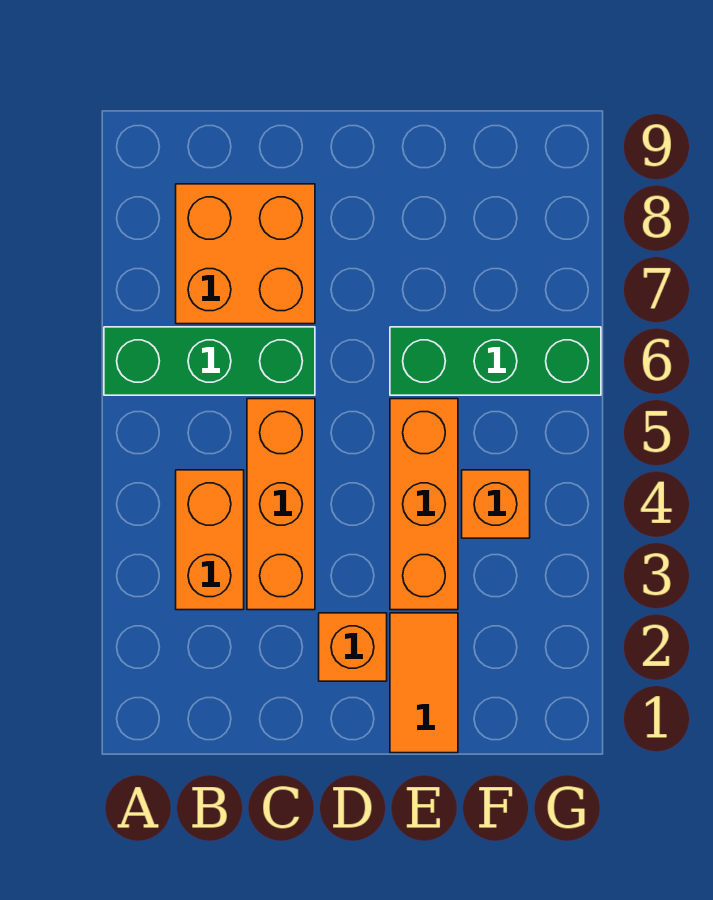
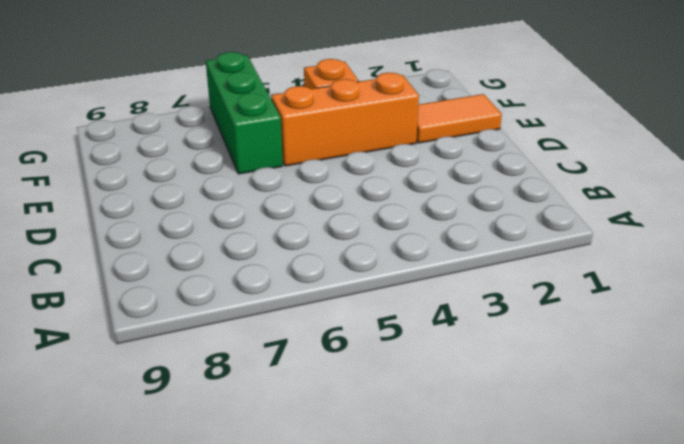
none -> green brick A6:C6 level 1
none -> orange brick B3:B4 level 1

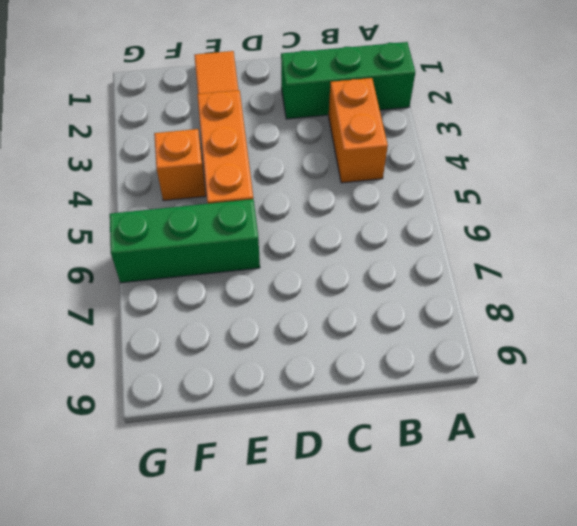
green brick A2:C2 level 1 -> green brick A6:C6 level 1
none -> orange brick B7:C8 level 1
none -> orange brick C3:C5 level 1

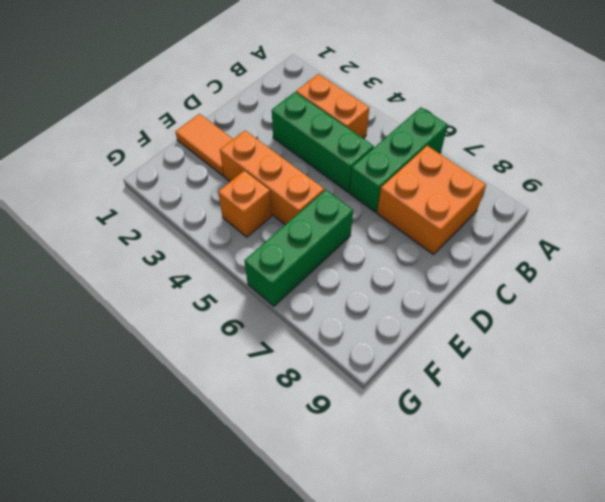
green brick C3:C5 level 1 -> orange brick C3:C5 level 1
none -> orange brick D2 level 1

